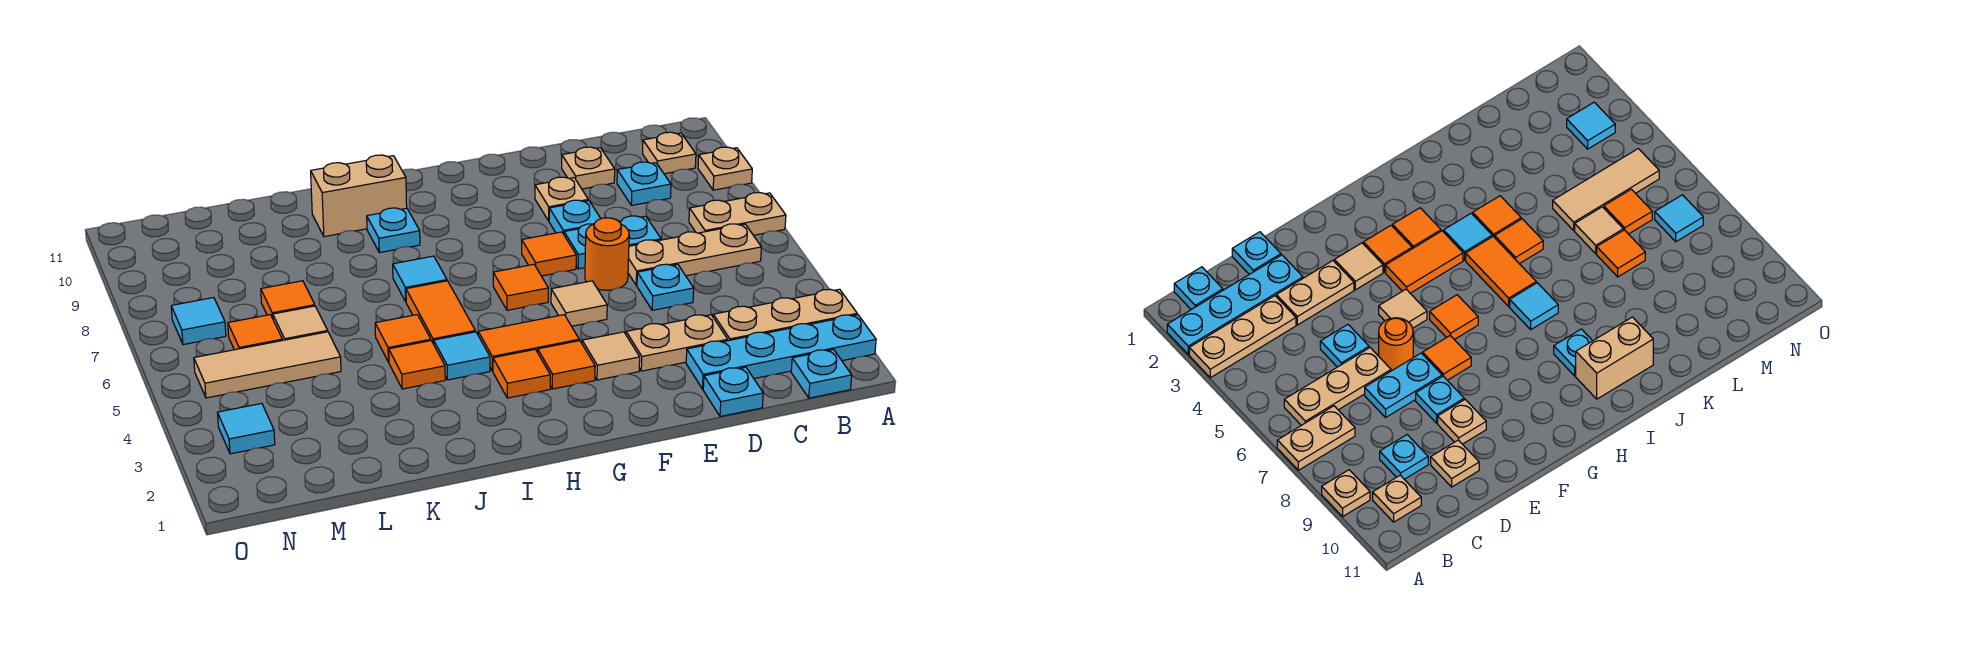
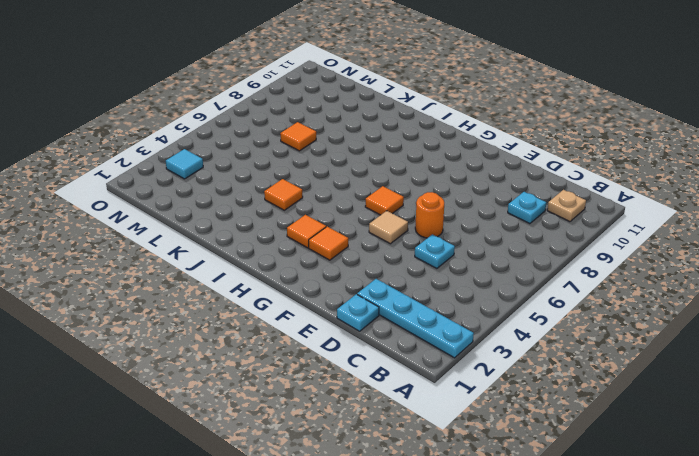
none -> tan plate A3:C3 level 1
none -> tan plate A7:B7 level 1
none -> tan plate A9 level 1
none -> cyan plate B1 level 1

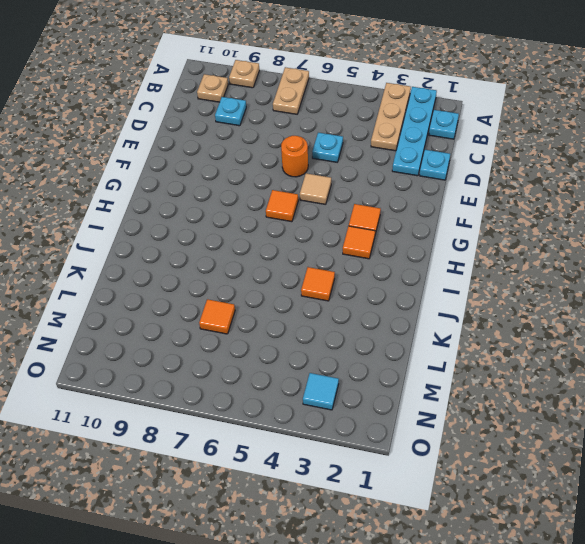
none -> tan plate B6:D6 level 1
none -> tan plate D3:E3 level 1
none -> cyan plate D7:E7 level 1
none -> tan plate D10 level 1

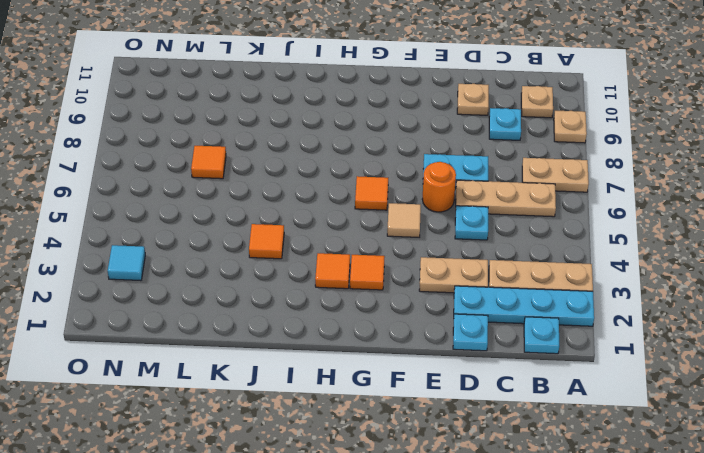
none -> cyan plate E8 level 1
none -> tan plate E9 level 1
none -> tan tile F3 level 1
none -> orange tile F7 level 1

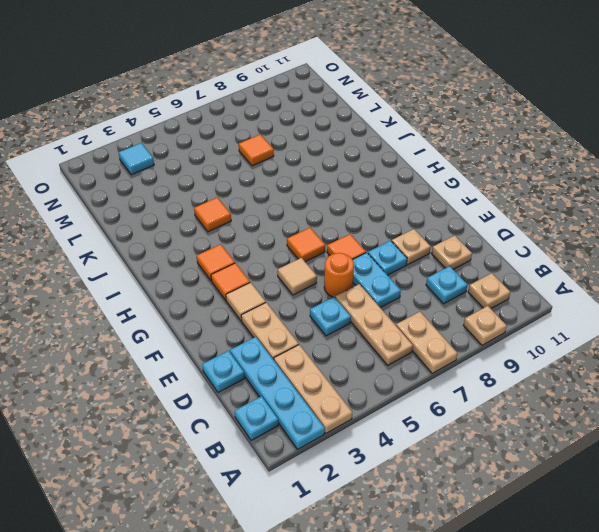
none -> orange tile G4:H4 level 1
none -> cyan tile I4 level 1
none -> orange tile I5:I6 level 1
none -> cyan tile I7 level 1

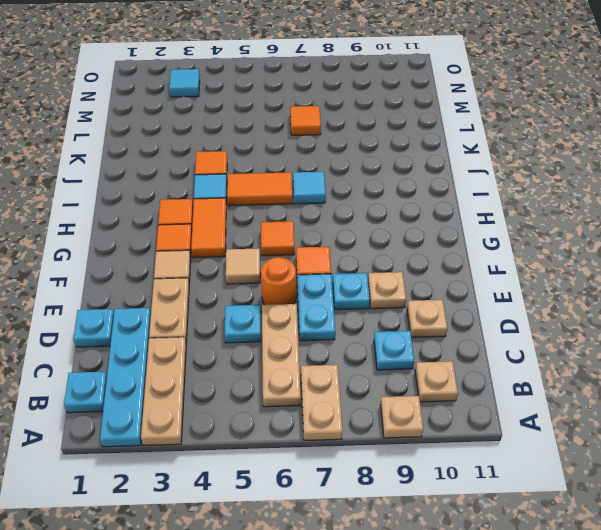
none -> cyan plate I9 level 1
none -> tan brick I10:J10 level 1
none -> orange tile J5 level 1
none -> tan tile L5:N5 level 1

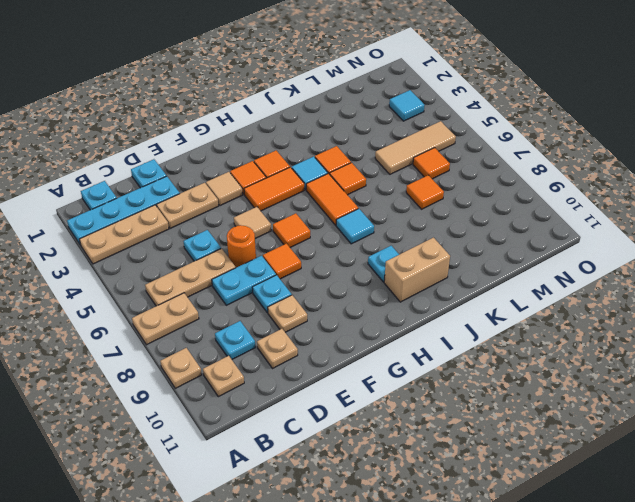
none -> tan tile L6 level 1
none -> cyan tile N7 level 1

